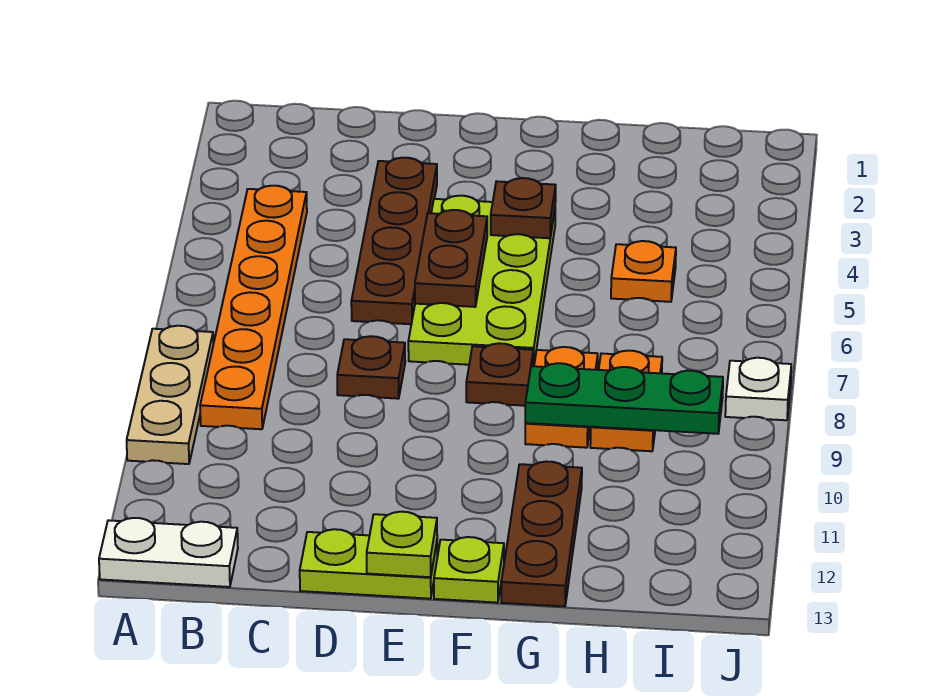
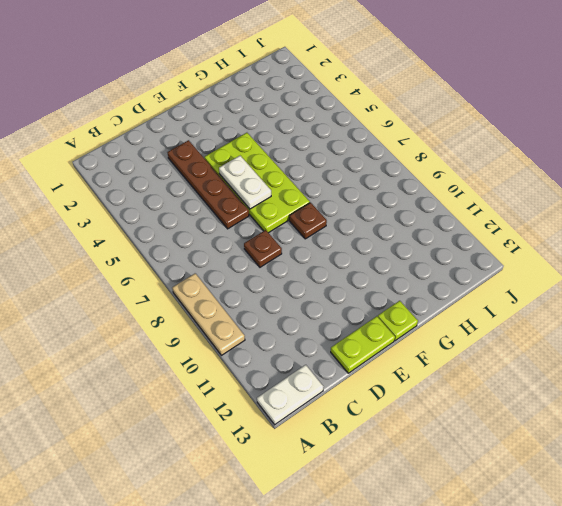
white plate E5:E6 level 2 -> brown plate E5:E6 level 2
none -> orange plate B4:B9 level 1
none -> orange plate G8:G9 level 1
none -> brown plate G11:G13 level 1

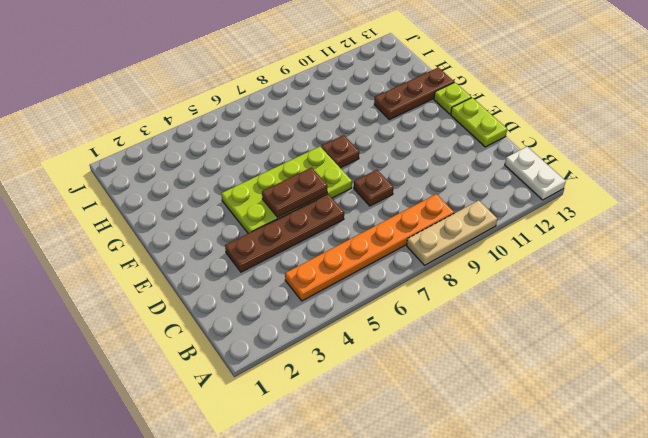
none -> orange plate G8:G9 level 1
none -> orange plate H5 level 1
none -> orange plate H8:H9 level 1

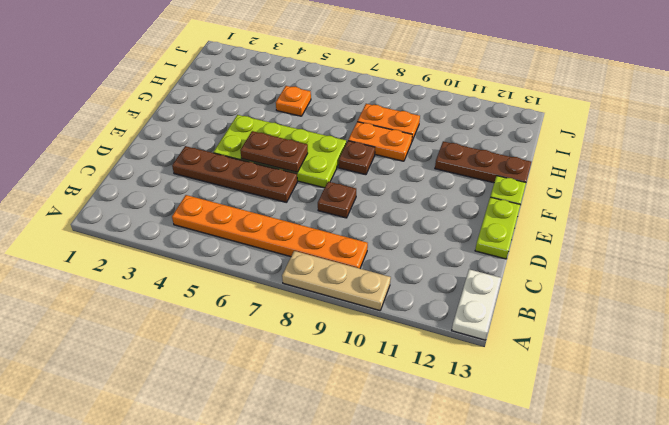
none -> white plate J8 level 1
none -> lime plate E13 level 2
none -> brown plate F4 level 2

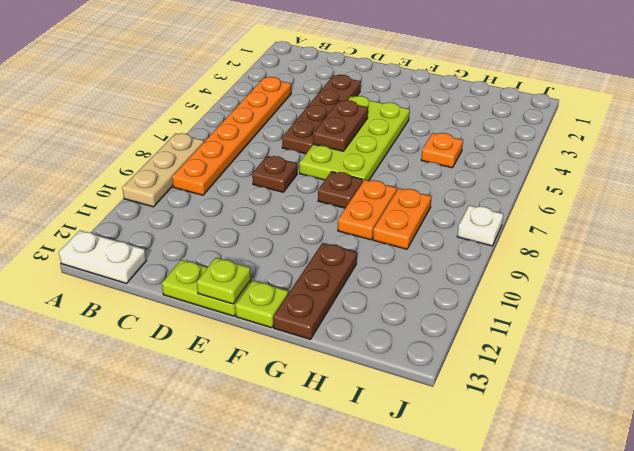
none -> brown plate F4 level 2
none -> green plate G9:I9 level 2

